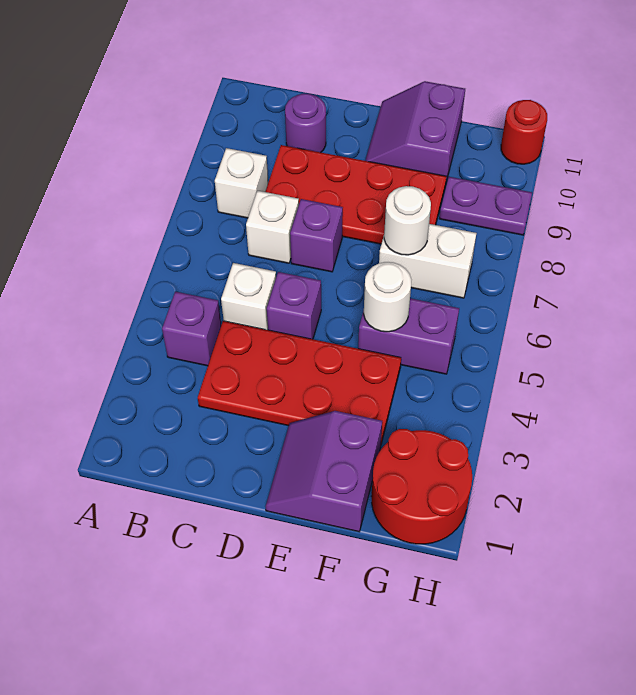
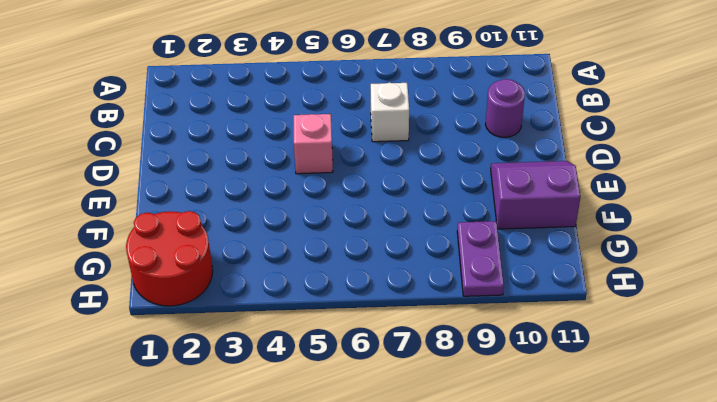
pink brick D5 level 1 -> purple brick D5 level 1
none -> purple brick B4 level 1
none -> white brick B8 level 1
none -> red plate C3:F4 level 1

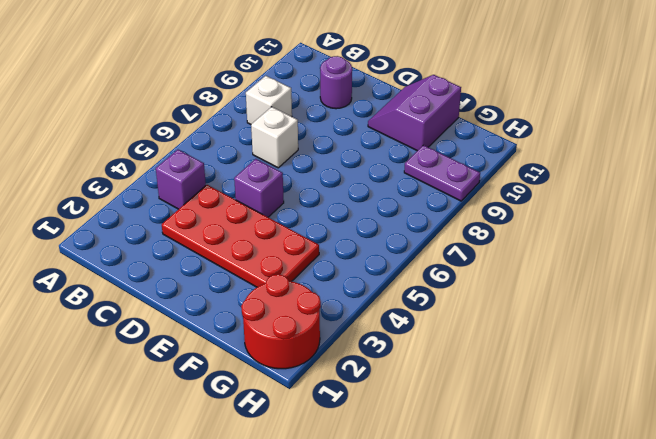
none -> white brick C5 level 1
none -> red plate C8:F9 level 1
none -> purple brick D7 level 1

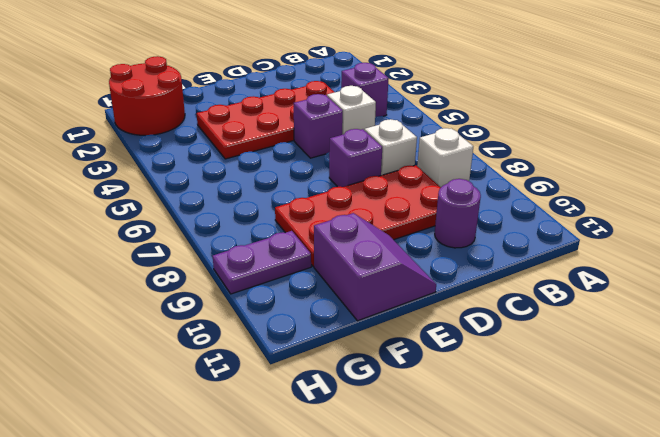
none -> purple slope E1:F2 level 1 top F
none -> purple brick F5:G5 level 1
none -> white brick F7:G7 level 1

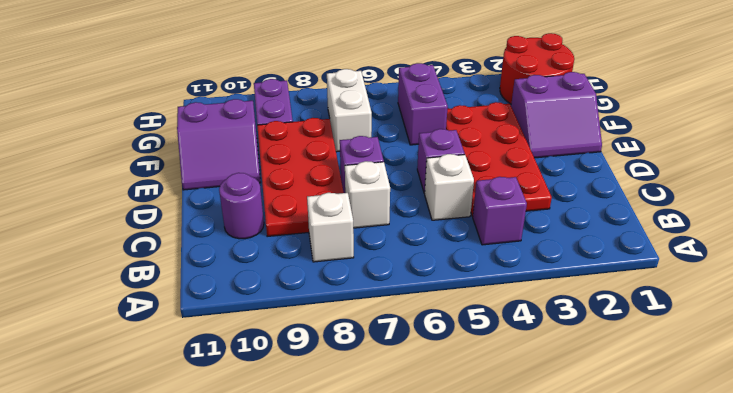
none -> red round brick H11 level 1
none -> white round brick F5 level 2
none -> white round brick F7 level 2

